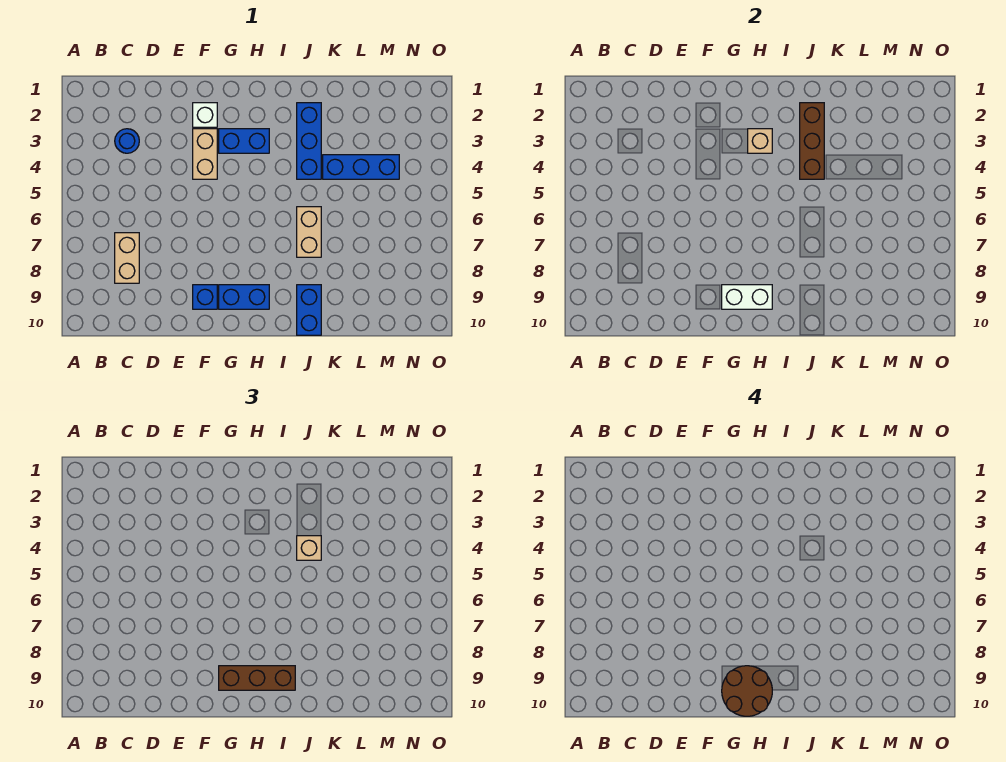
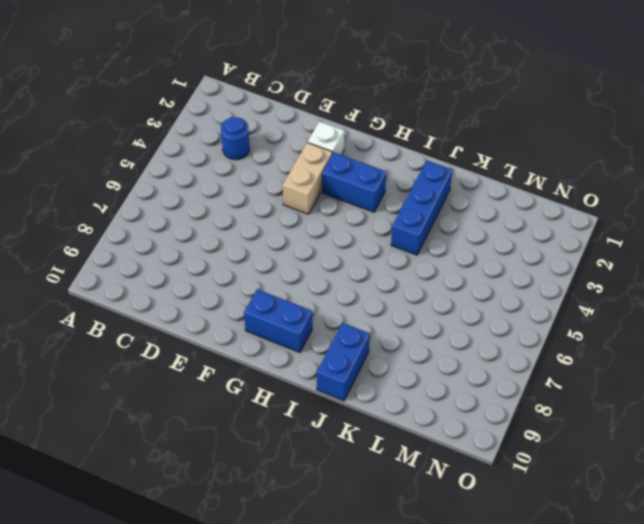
none -> tan brick C7:C8 level 1
none -> blue brick F9 level 1
none -> tan brick J6:J7 level 1

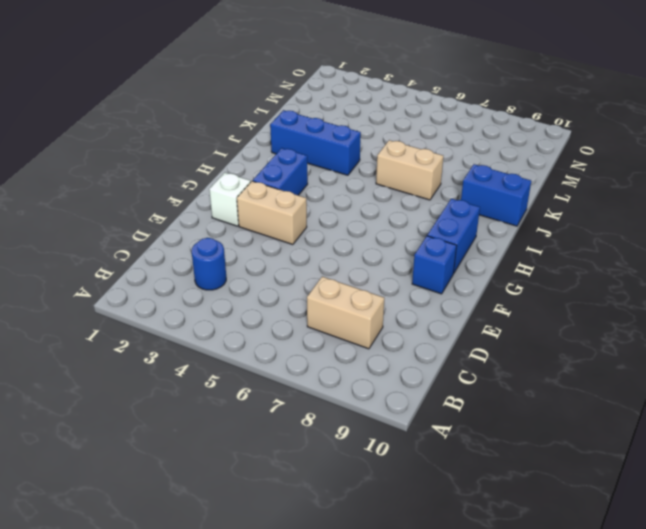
none -> blue brick K4:M4 level 1
none -> white brick G9:H9 level 2
none -> tan brick H3 level 2

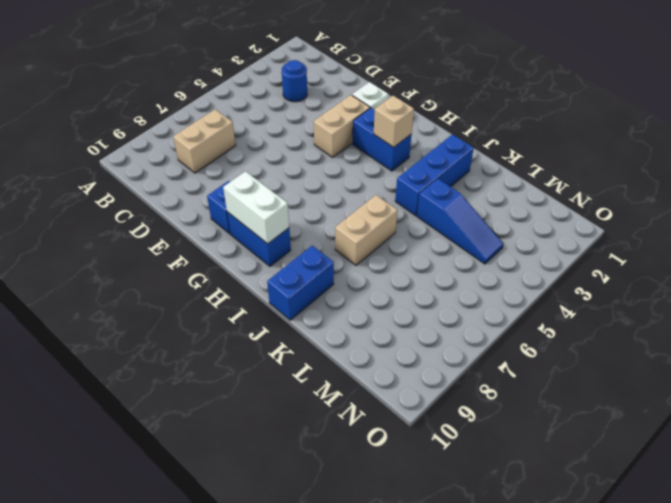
blue slope K4:M4 level 1 top K -> blue brick K4:M4 level 1
none -> brown brick J2:J4 level 2
none -> brown brick G9:I9 level 3
none -> tan brick J4 level 3

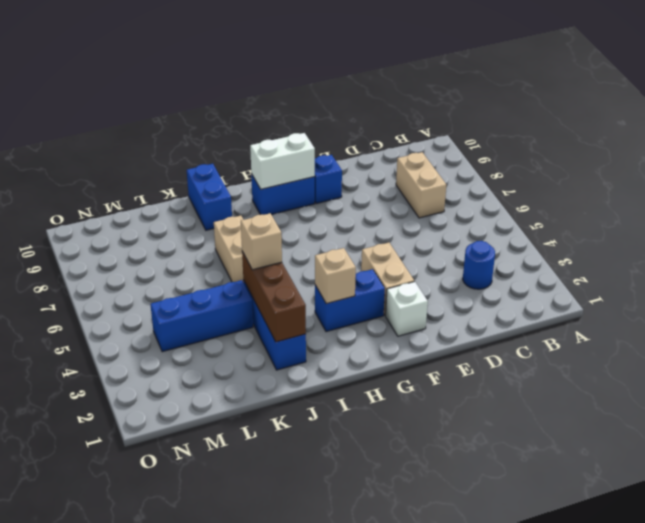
none -> brown brick G9:I9 level 3
none -> brown round brick G9:H10 level 4

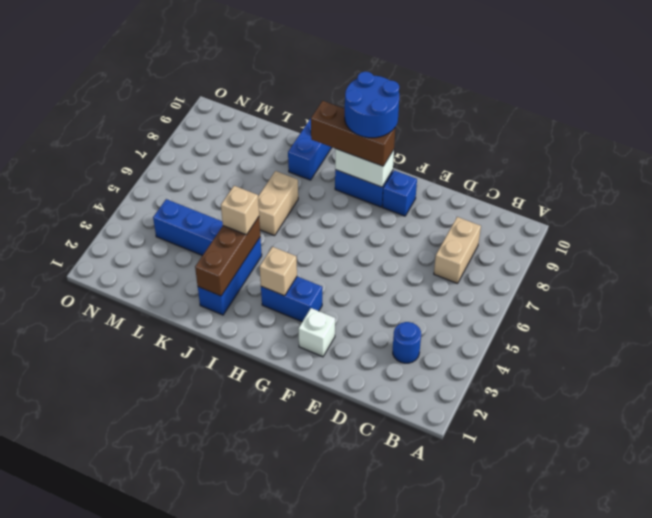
blue round brick G9:H10 level 4 -> brown round brick G9:H10 level 4
none -> tan brick F3:F4 level 1

